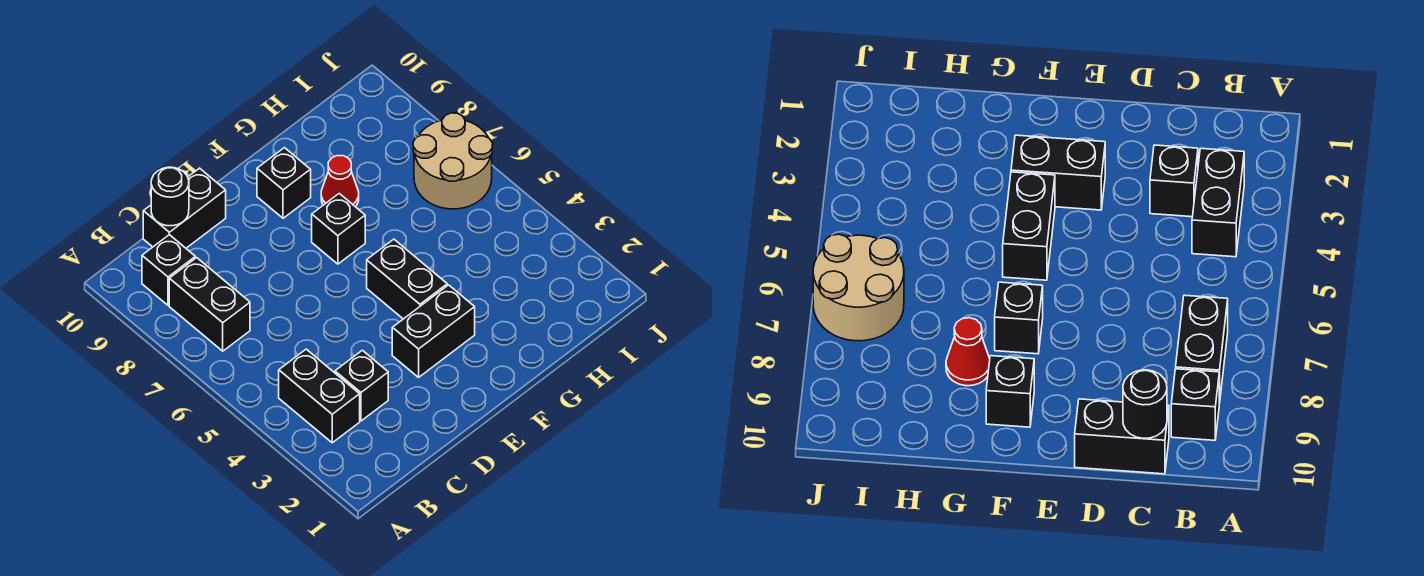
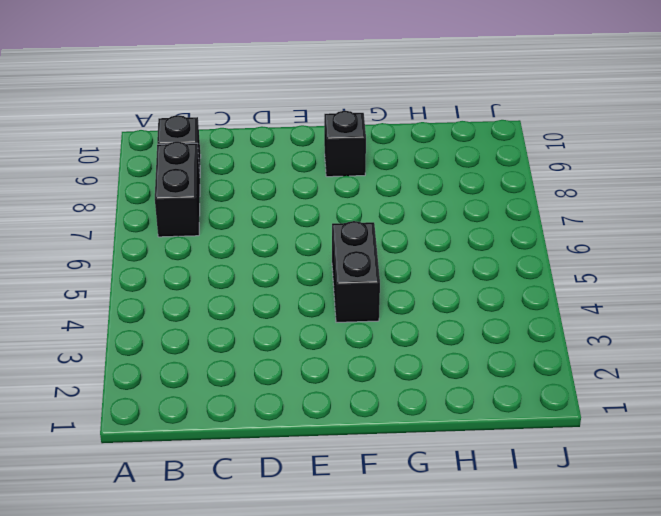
none -> black brick B3:B4 level 1
none -> black brick C3 level 1
none -> black brick C10:D10 level 1

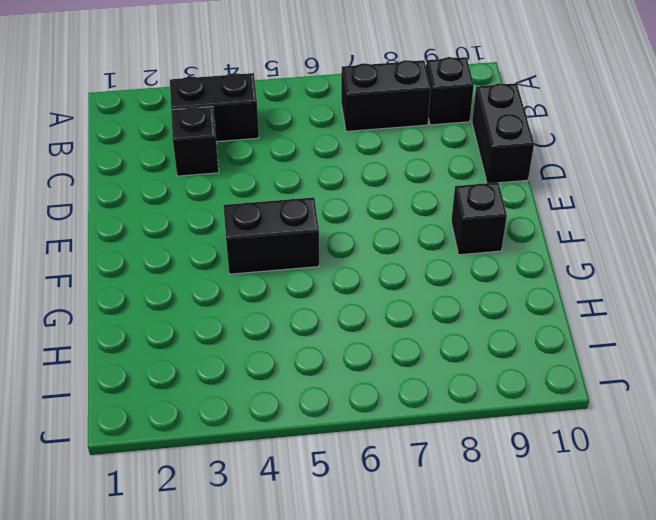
none -> black brick E3:F3 level 1
none -> black brick F7 level 1
none -> red cone G8 level 1

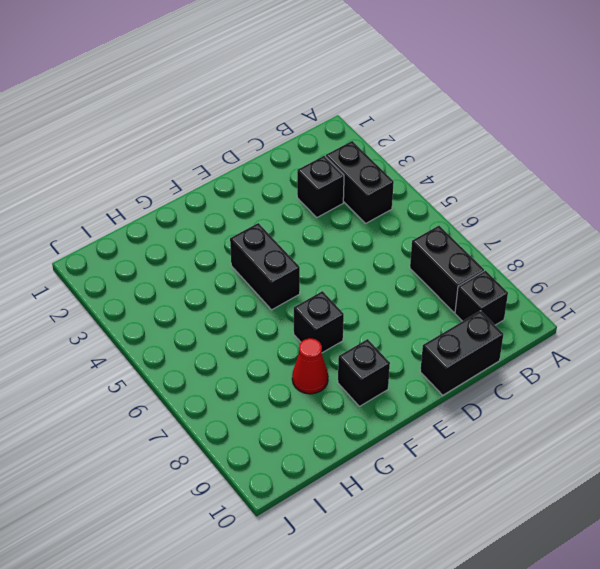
none -> black brick E3:F3 level 1
none -> tan round brick I6:J7 level 1
none -> black round brick C10 level 2

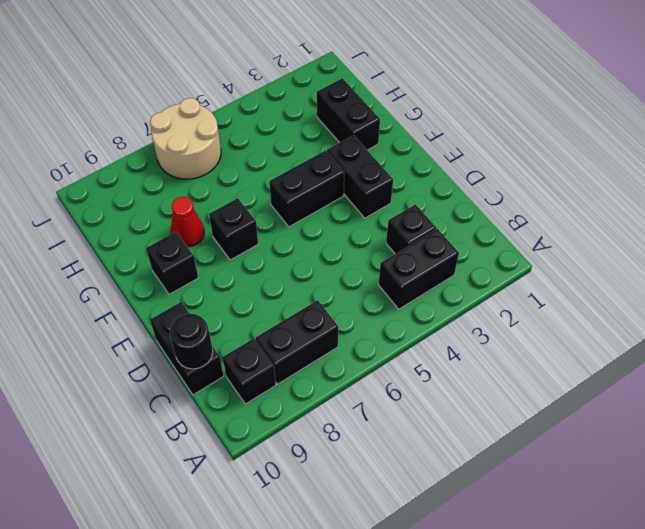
black brick G2:H2 level 1 -> none

